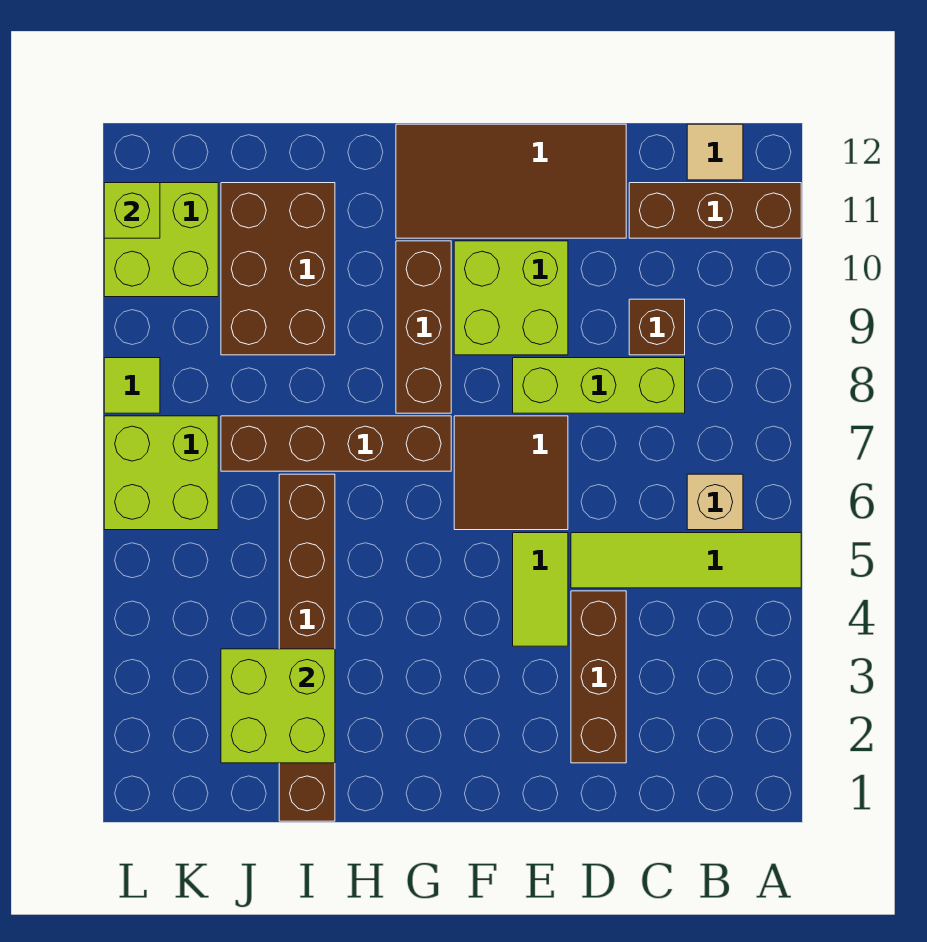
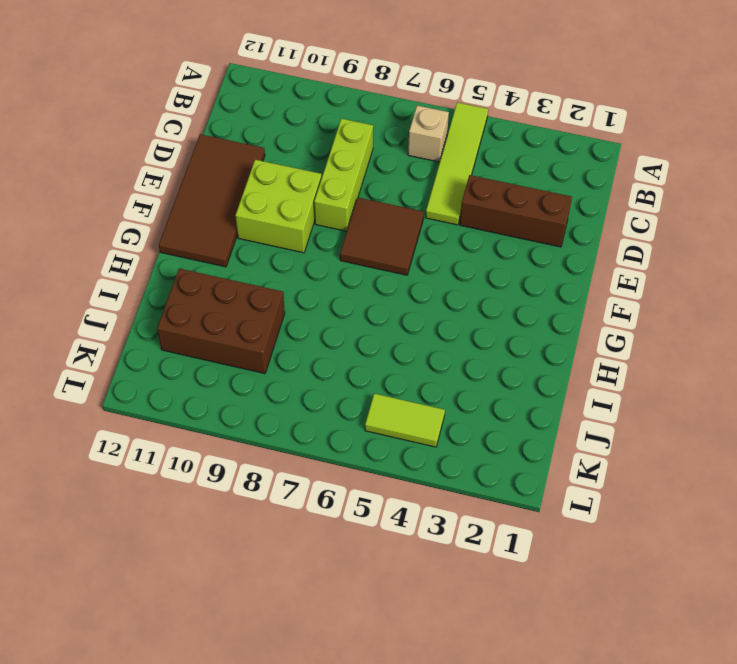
lime tile K4:K5 level 1 -> lime tile E4:E5 level 1
none -> brown brick A11:C11 level 1
none -> tan tile B12 level 1
none -> brown brick C9 level 1

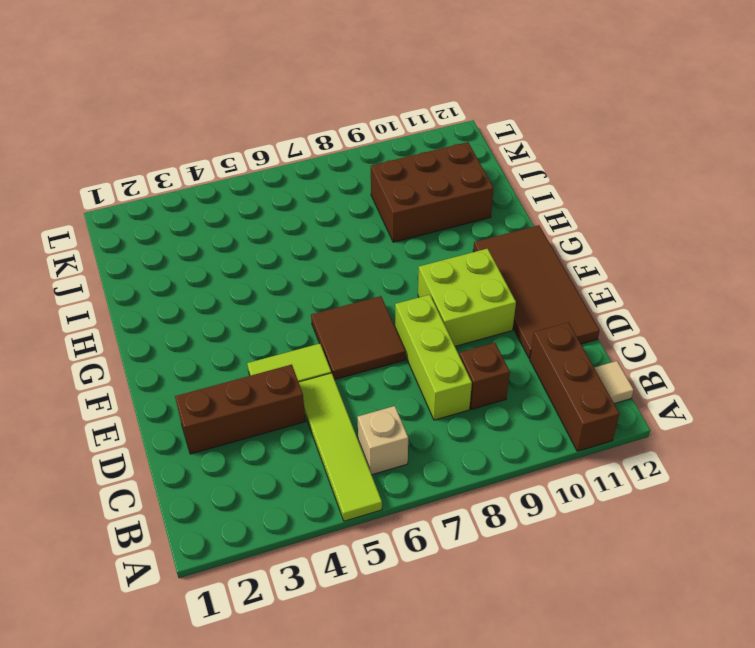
none -> brown brick G7:J7 level 1
none -> brown brick G8:G10 level 1
none -> brown brick I1:I6 level 1

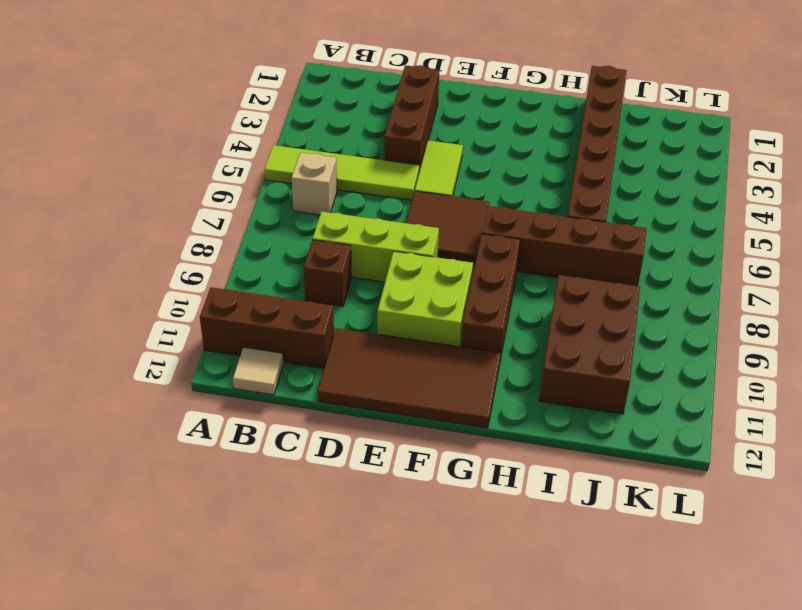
none -> lime brick K6:L7 level 1
none -> lime brick K10:L11 level 1
none -> lime tile L8 level 1

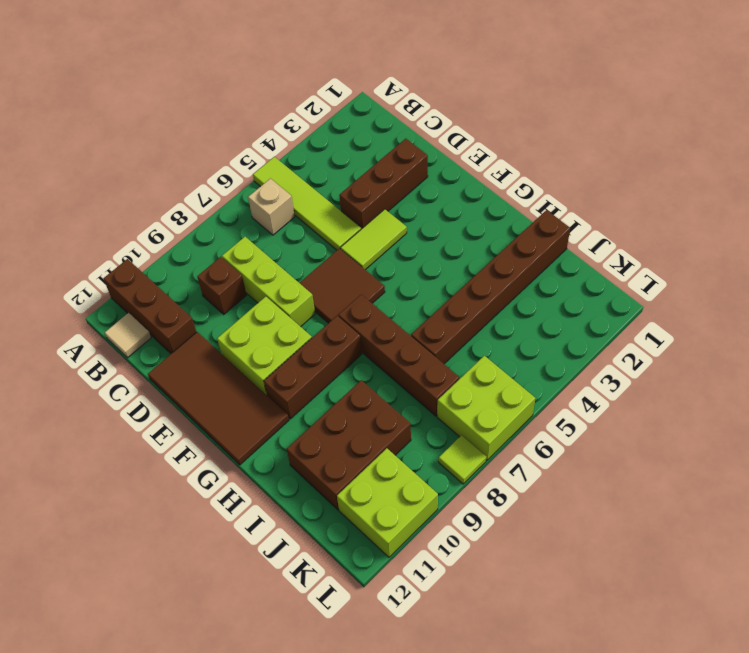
none -> lime brick I2:J3 level 2
none -> lime brick L11 level 2

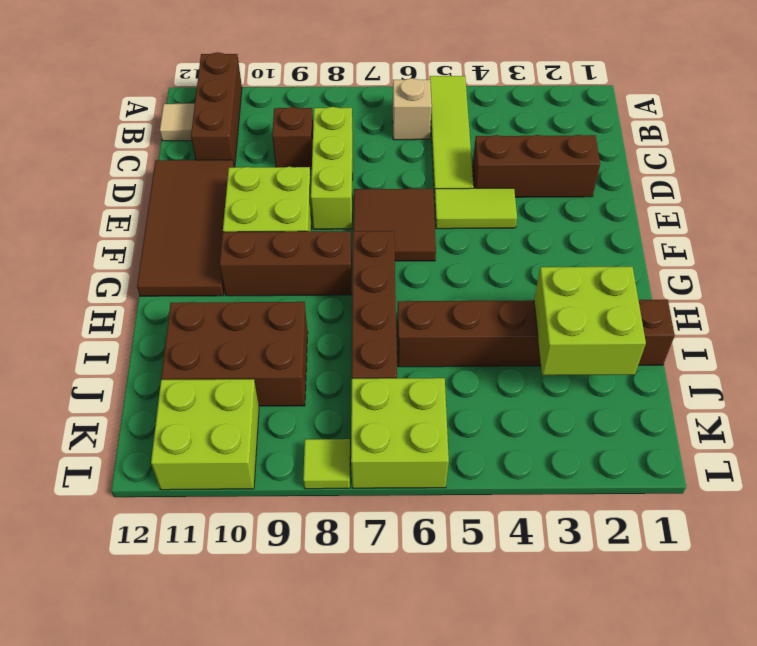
none -> lime brick L11 level 2

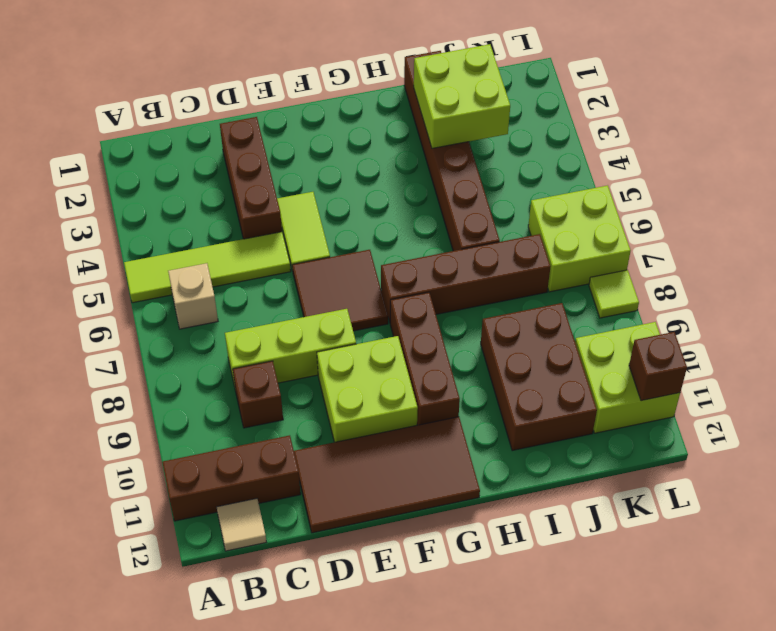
brown brick L11 level 2 -> lime brick L11 level 2

